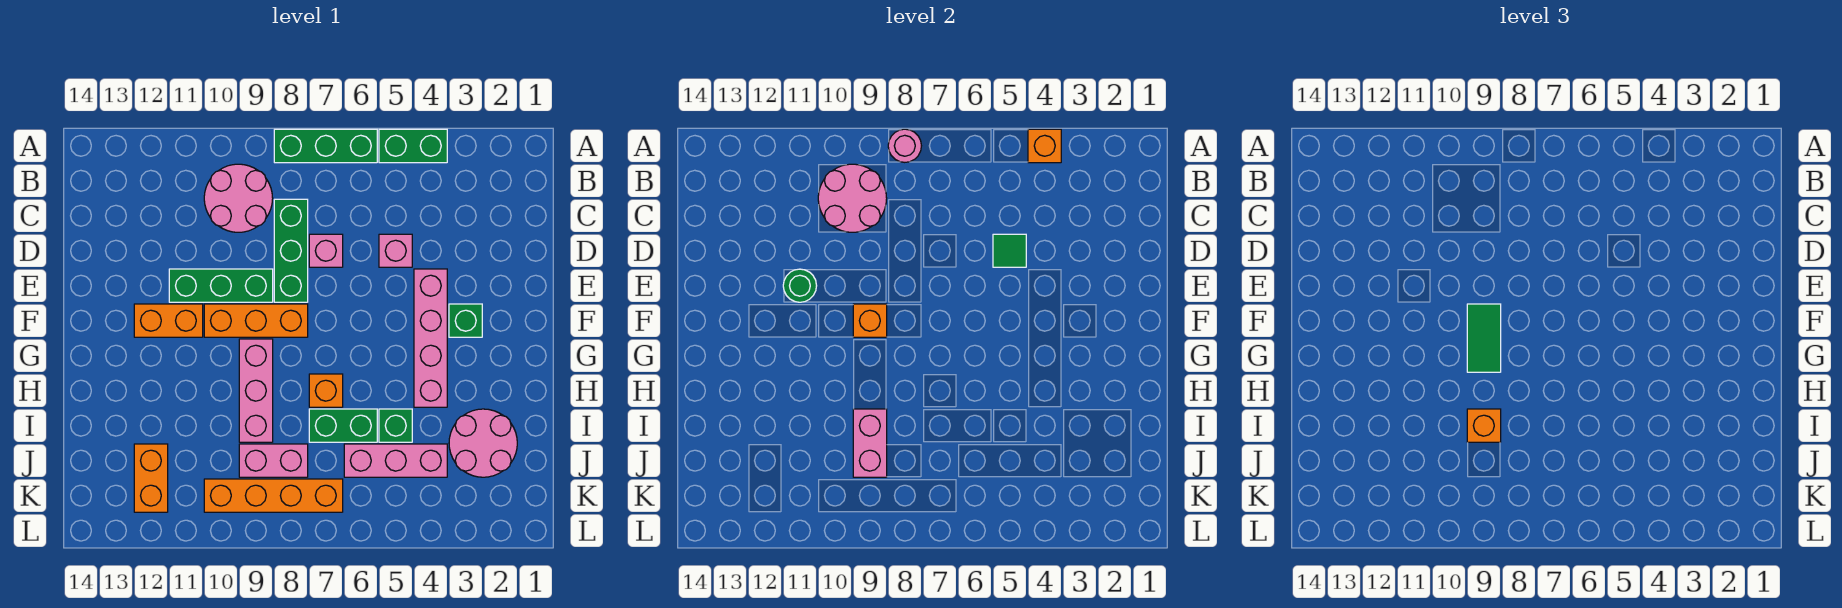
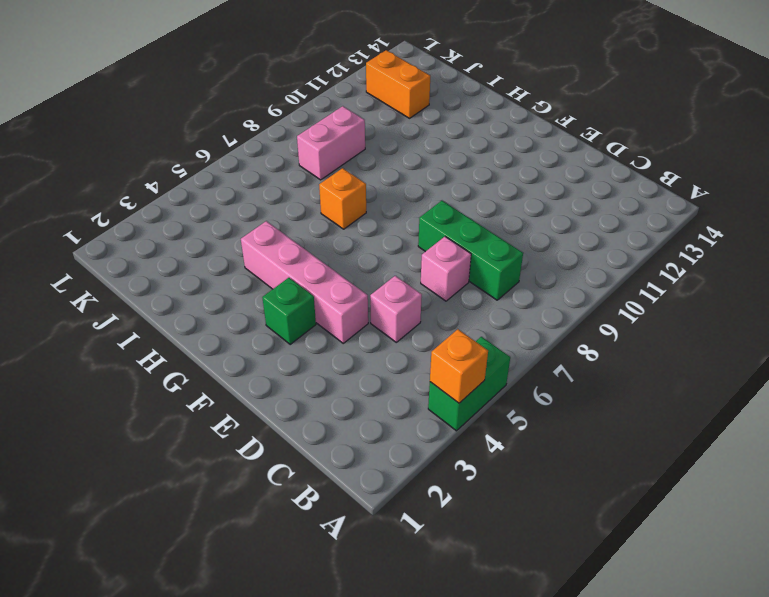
none -> green brick A6:A8 level 1
none -> pink round brick B9:C10 level 1
none -> green brick E9:E11 level 1

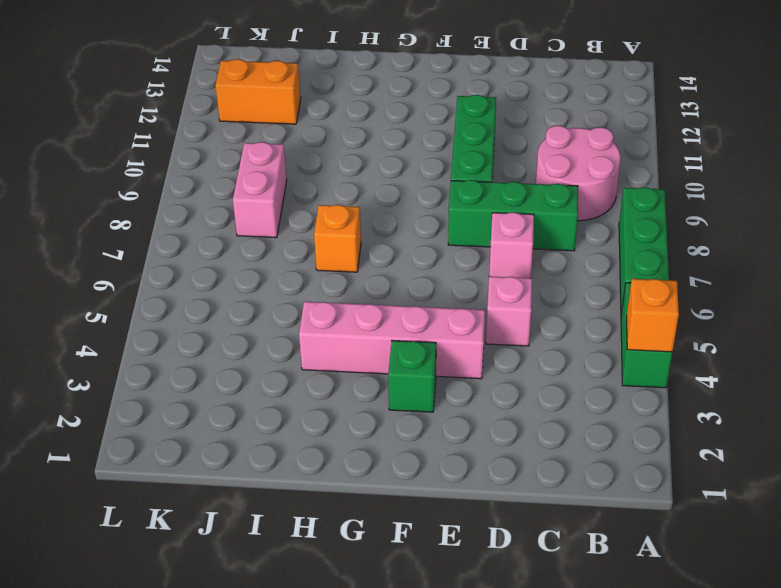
none -> orange brick F8:F10 level 1
none -> orange brick F11:F12 level 1
none -> pink brick G9:I9 level 1

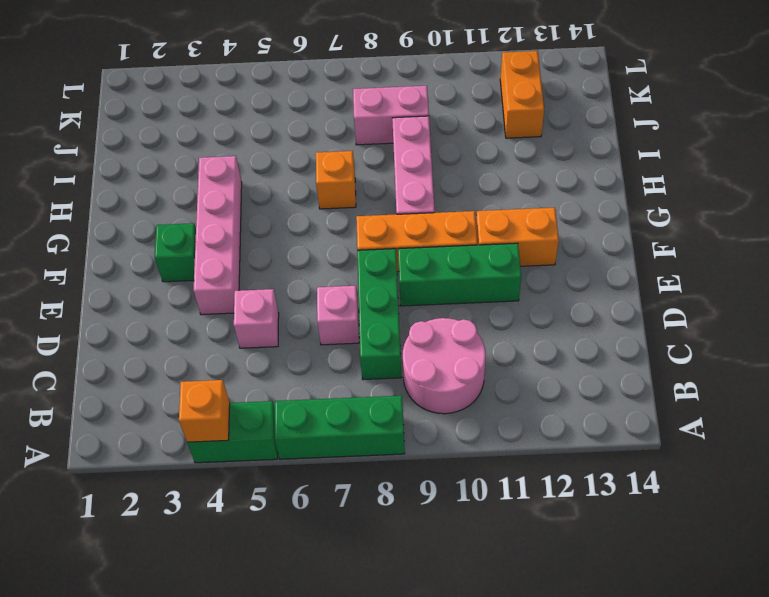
none -> pink round brick I2:J3 level 1
none -> green brick I5 level 1
none -> green brick I6:I7 level 1

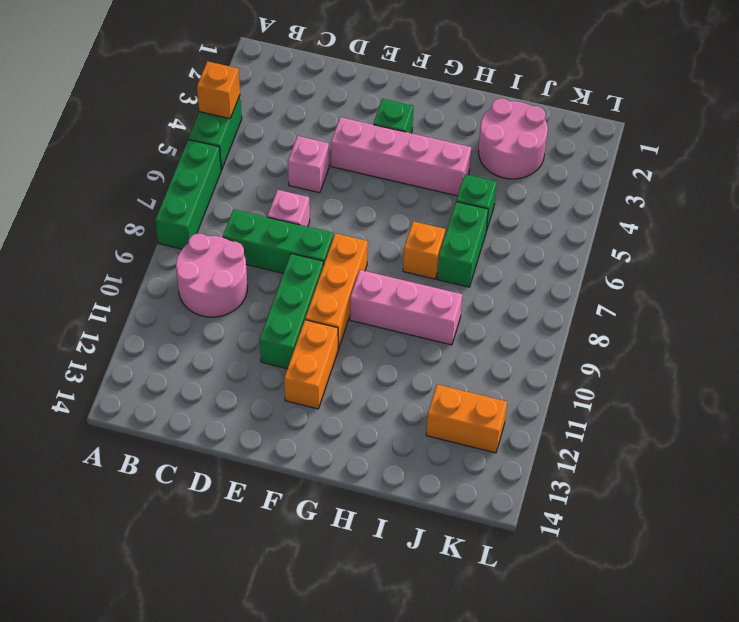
none -> pink brick J4:J6 level 1
none -> pink brick J8:J9 level 1
none -> orange brick K7:K10 level 1

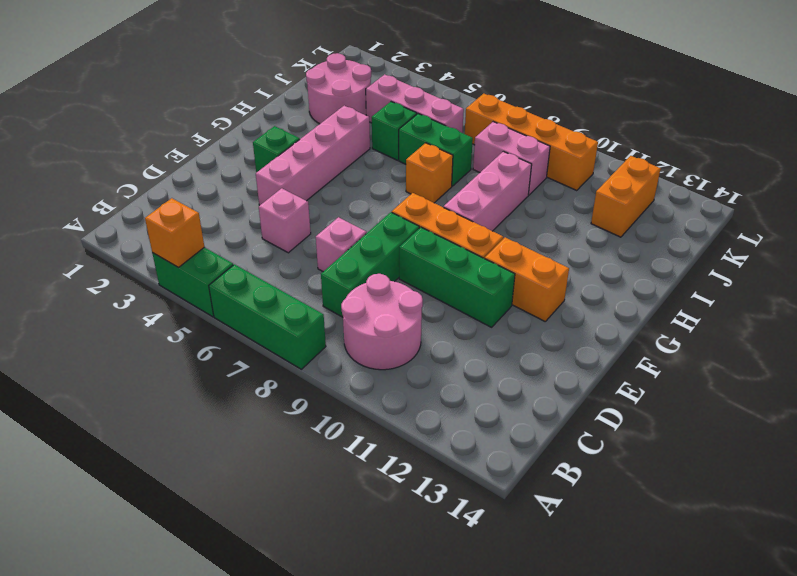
none -> pink round brick A8 level 2
none -> pink round brick B9:C10 level 2
none -> green tile D5 level 2

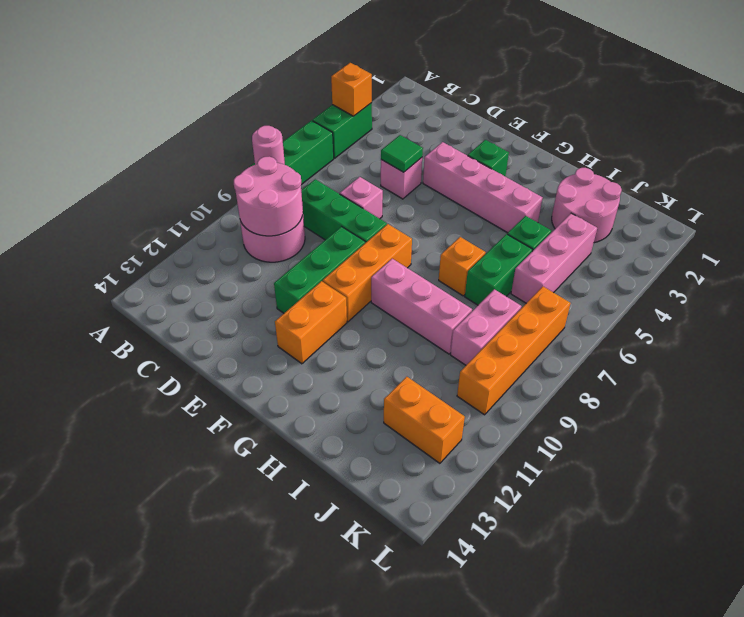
none -> green round brick E11 level 2
none -> orange brick F9 level 2
none -> pink brick I9:J9 level 2

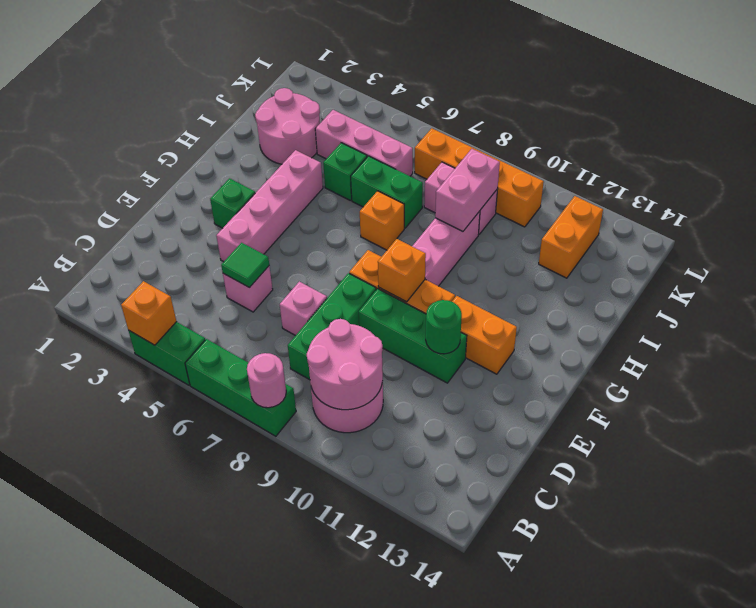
none -> green tile F9:G9 level 3
none -> orange brick I9 level 3

